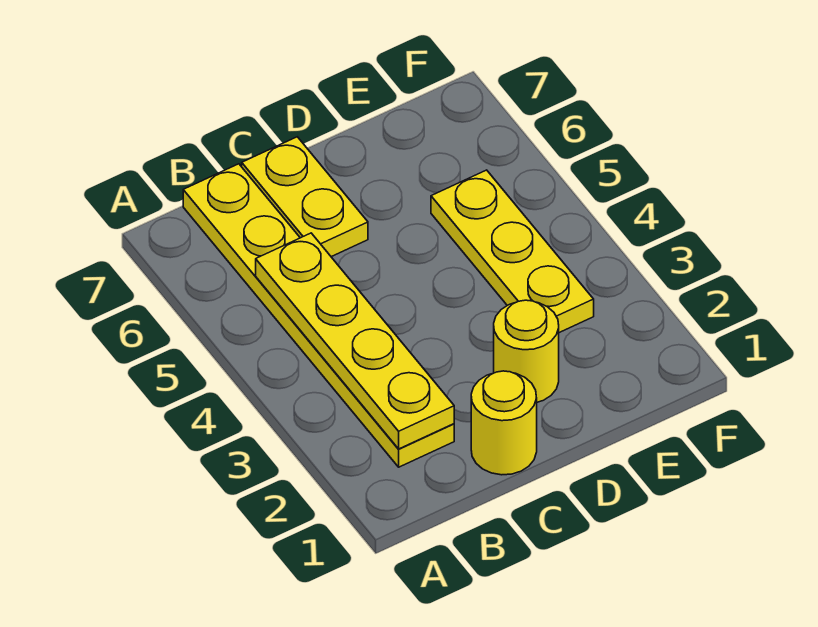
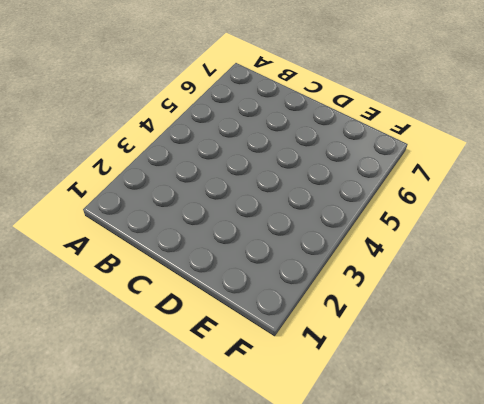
none -> yellow plate B2:B7 level 1
none -> yellow round brick C1 level 1

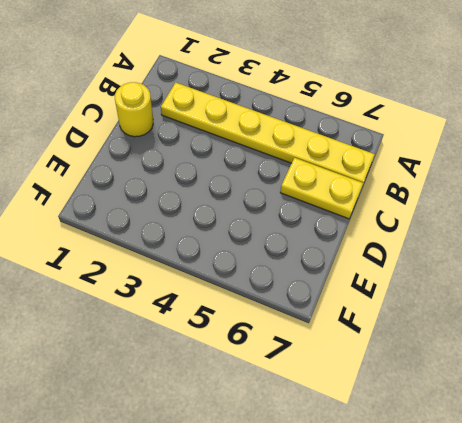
none -> yellow round brick D2 level 1
none -> yellow plate E3:E5 level 1

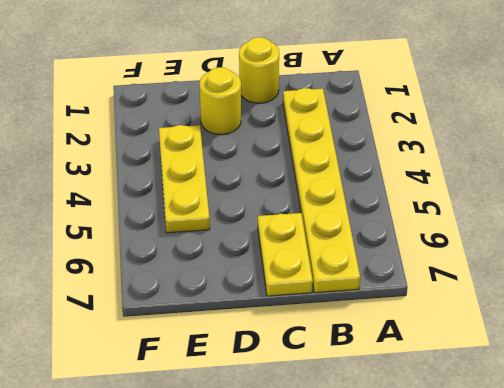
none -> yellow plate B2:B5 level 2

